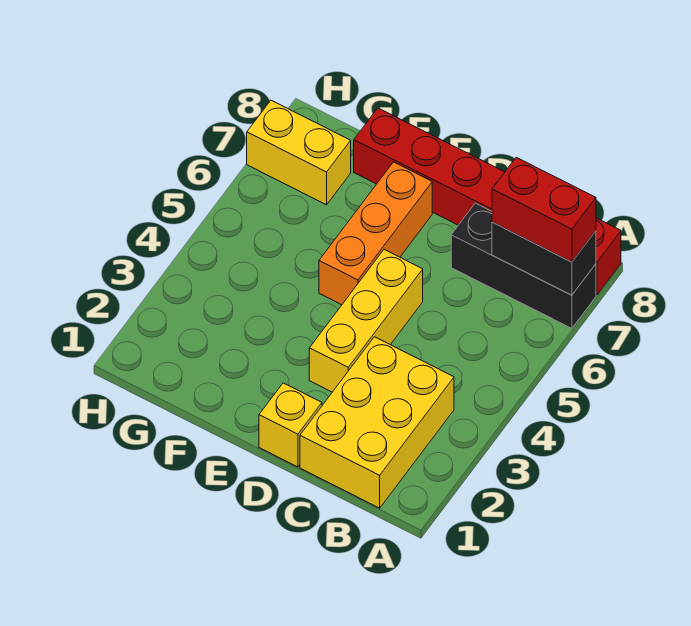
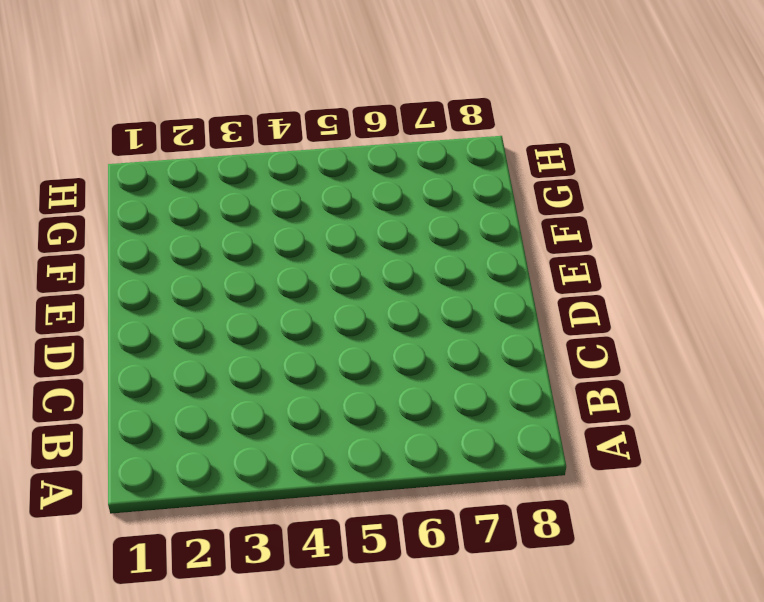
none -> black brick A7:C7 level 1
none -> red brick A8:F8 level 1

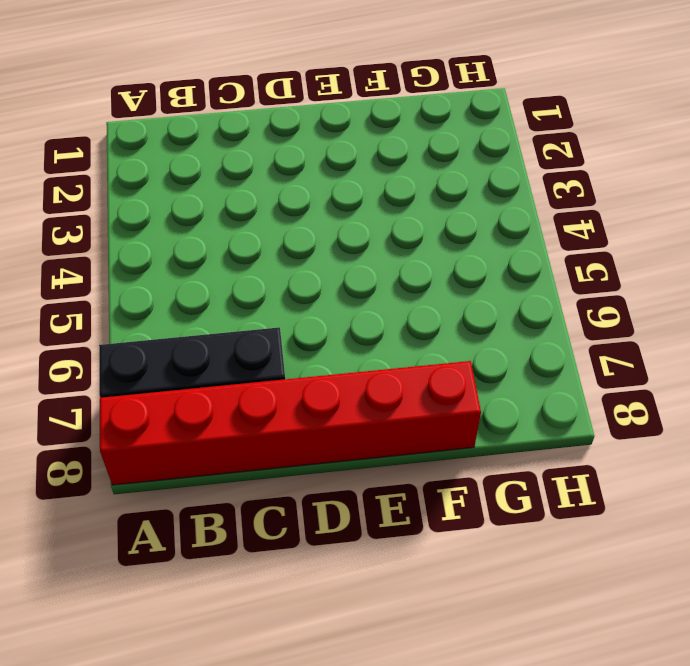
none -> yellow brick B1:C3 level 1
none -> yellow brick D1 level 1

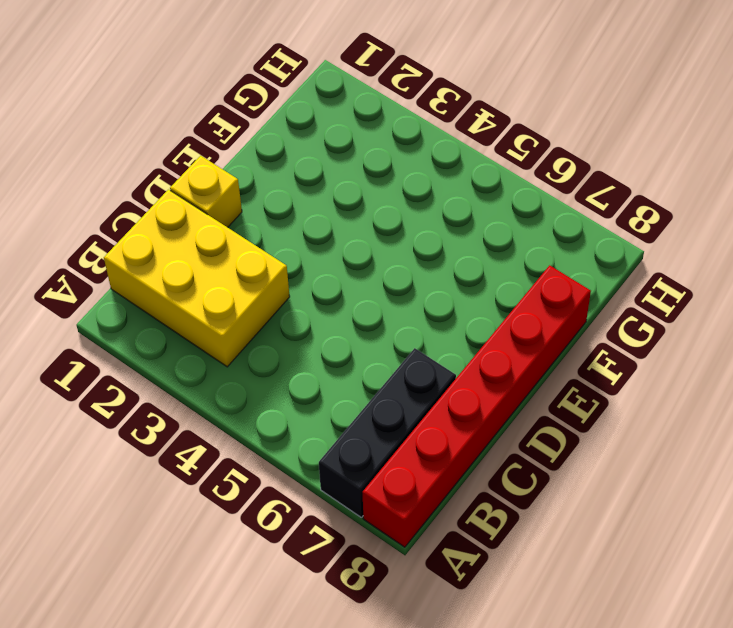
none -> yellow brick D3:D5 level 1
none -> orange brick E5:E7 level 1

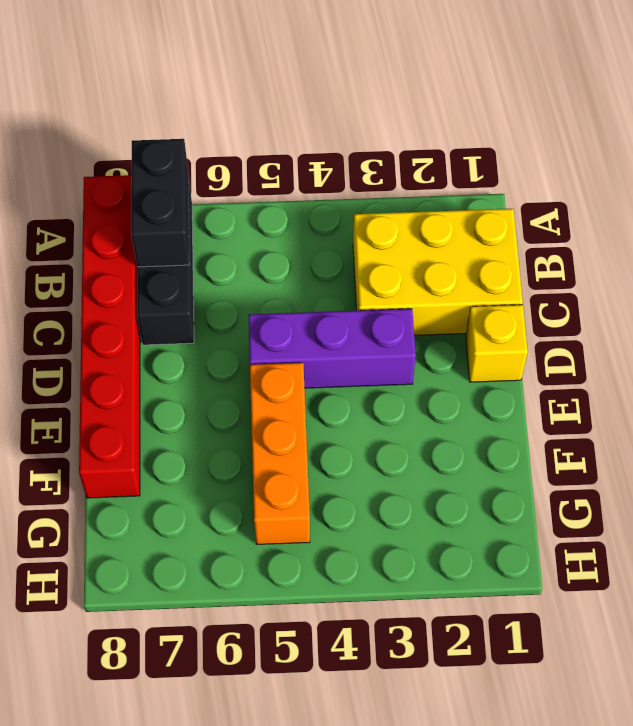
purple brick D3:D5 level 1 -> yellow brick D3:D5 level 1
orange brick E5:G5 level 1 -> orange brick E5:E7 level 1
none -> yellow brick G7:H7 level 1
none -> red brick A7:B7 level 3

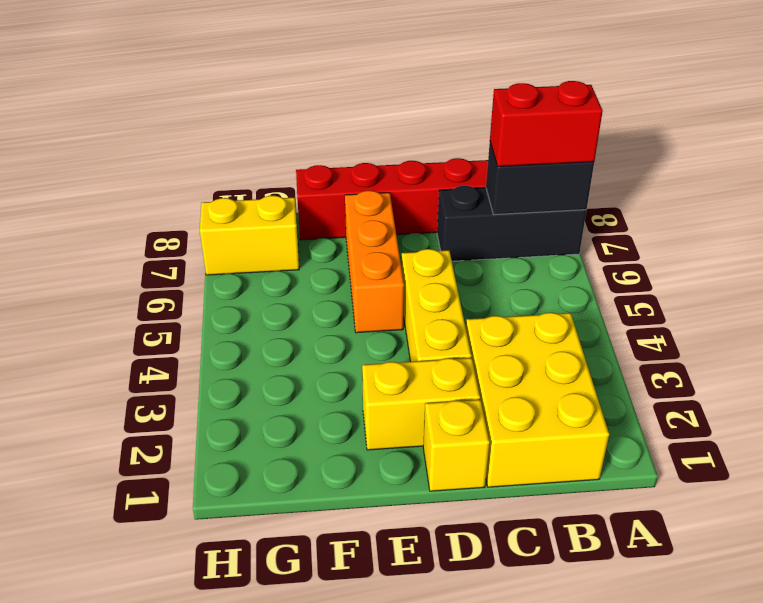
yellow brick D2:E2 level 1 -> none

